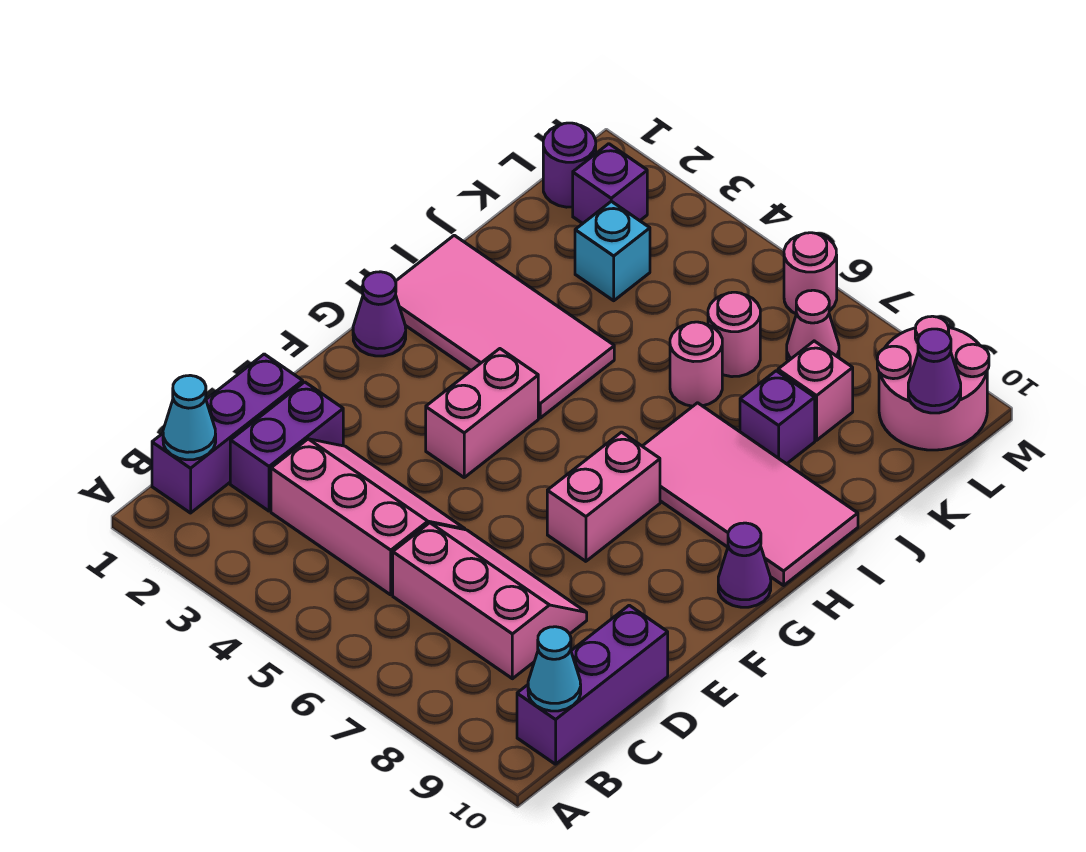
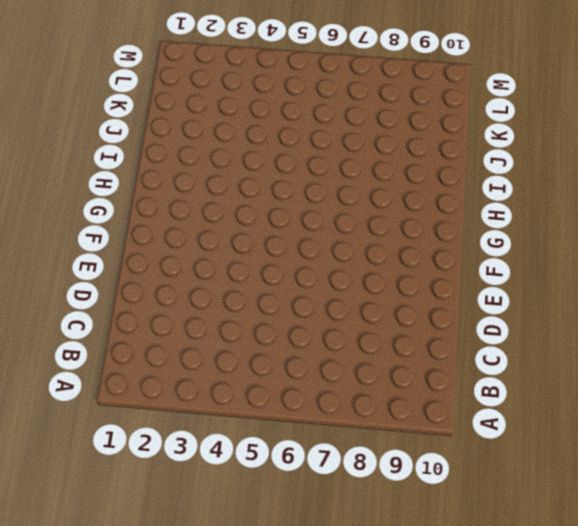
none -> purple brick B1:D1 level 1
none -> purple brick B10:D10 level 1
none -> purple brick C2:D2 level 1

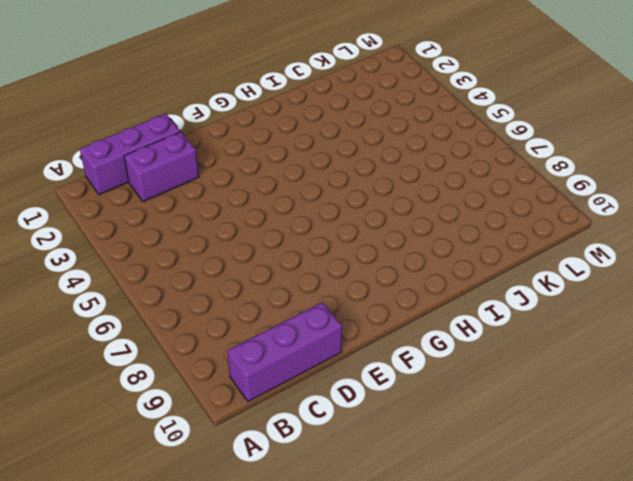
none -> pink slope C3:D5 level 1 top C
none -> pink slope C6:D8 level 1 top C
none -> pink brick F4:G4 level 1

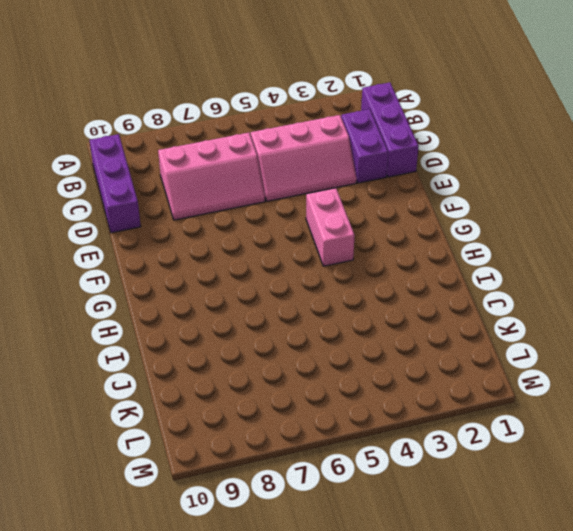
none -> pink brick F7:G7 level 1
none -> purple cone G1 level 1
none -> purple cone G10 level 1

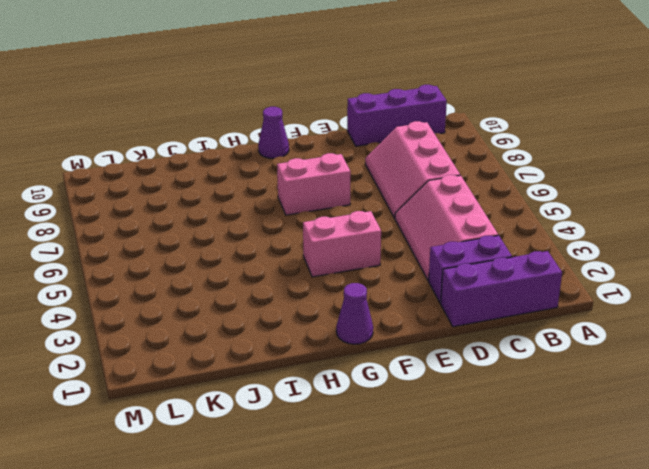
none -> pink tile H1:I4 level 1
none -> pink tile H7:I10 level 1
none -> pink round brick J6 level 1

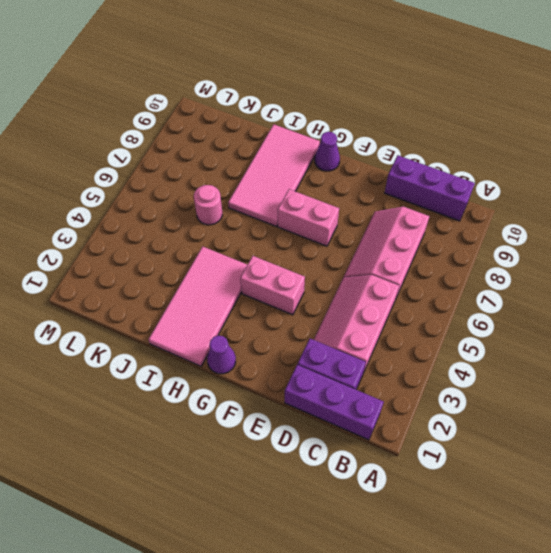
none -> purple brick J8 level 1
none -> cyan brick K3 level 1
none -> pink round brick K6 level 1

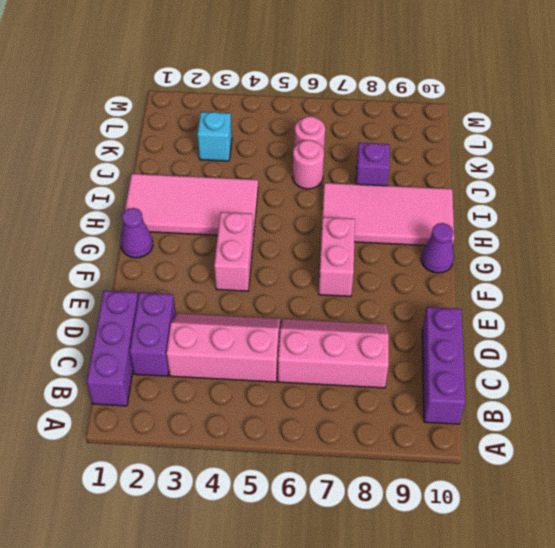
none -> pink brick K8 level 1
none -> purple round brick L1 level 1
none -> purple brick L2 level 1

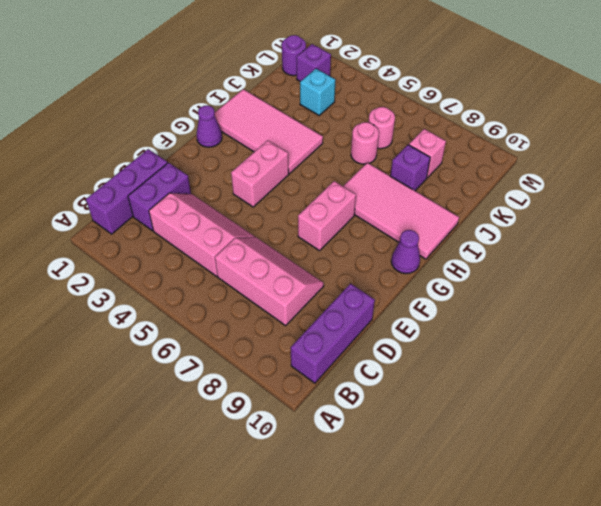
none -> pink cone L7 level 1
none -> pink round brick L9:M10 level 1
none -> pink round brick M6 level 1

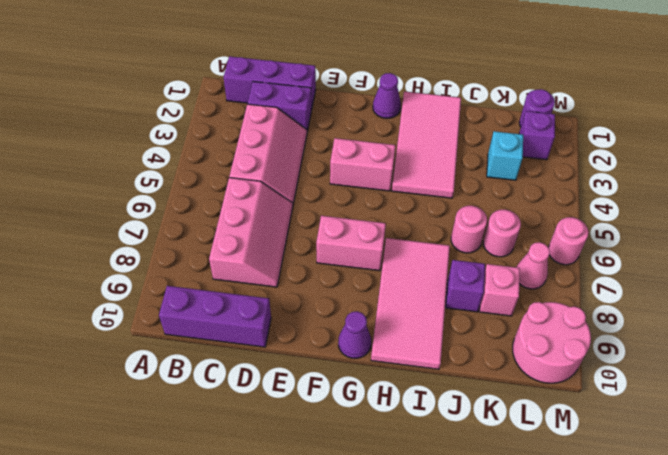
none -> cyan cone B1 level 2
none -> cyan cone B10 level 2
none -> purple cone L10 level 2

